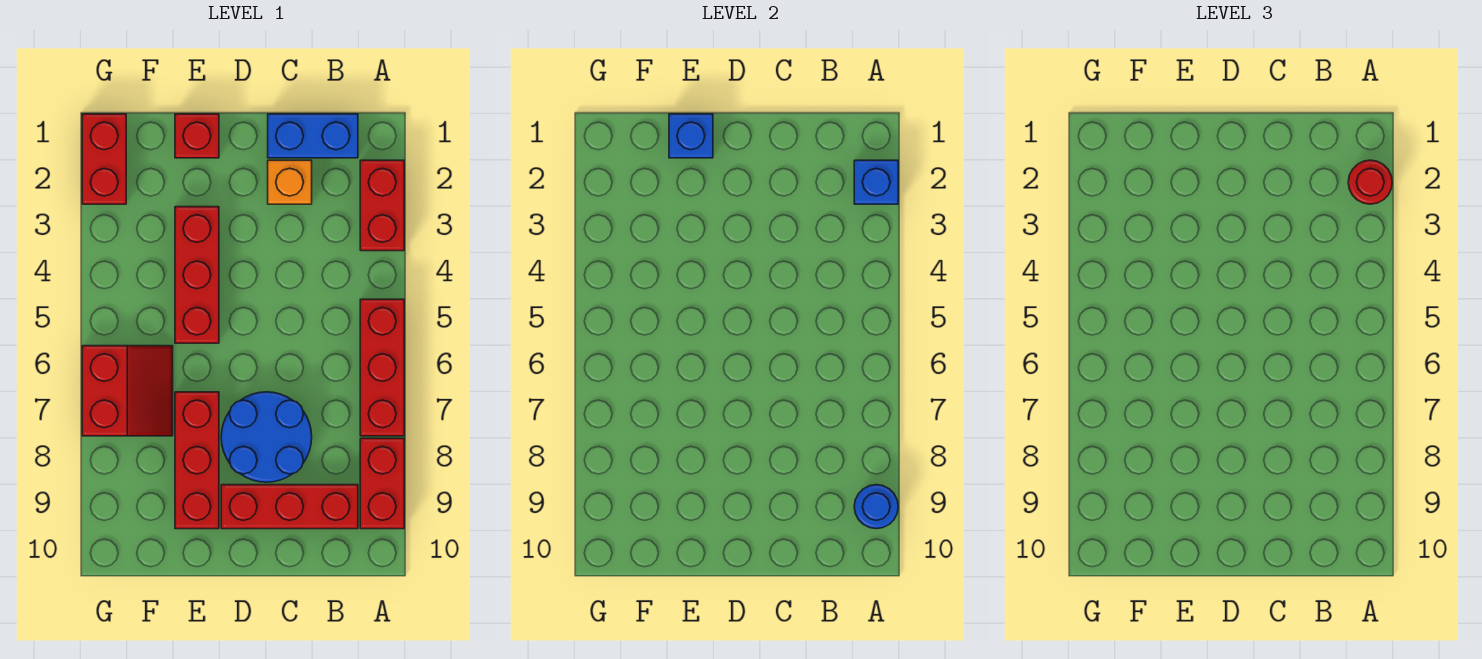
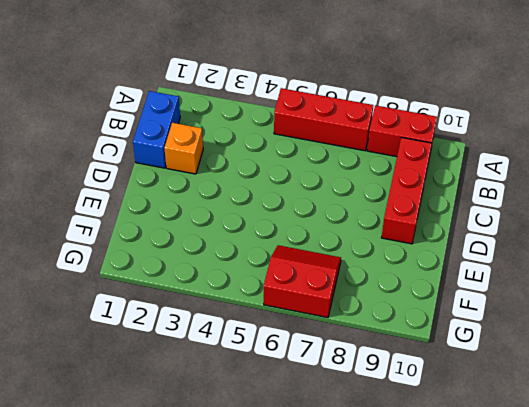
none -> red brick A2:A3 level 1
none -> blue round brick C7:D8 level 1
none -> red brick E1 level 1

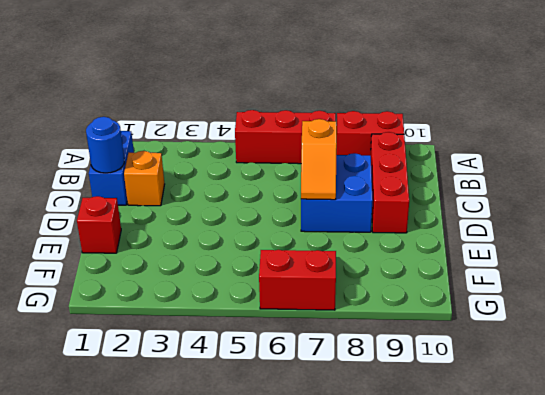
blue round brick C1 level 2 -> blue round brick A9 level 2
blue brick C7:D8 level 1 -> blue round brick C7:D8 level 1
orange slope C7:D7 level 2 top C -> none
none -> red brick A2:A3 level 1
none -> red brick E3:E5 level 1
none -> red brick E7:E9 level 1

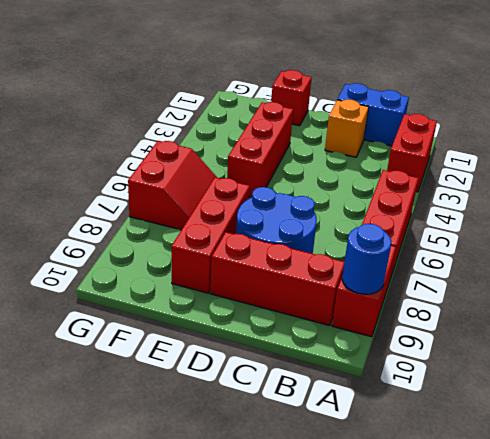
none -> red brick G1:G2 level 1
none -> blue brick A2 level 2
none -> blue brick E1 level 2

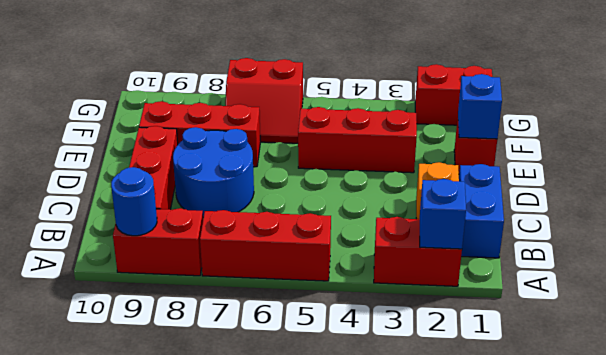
none -> red round brick A2 level 3

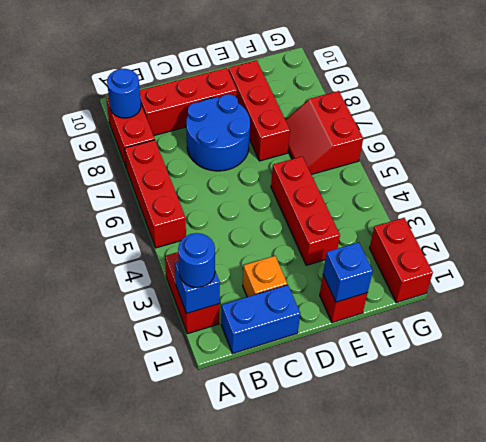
blue round brick A2 level 3 -> red round brick A2 level 3

